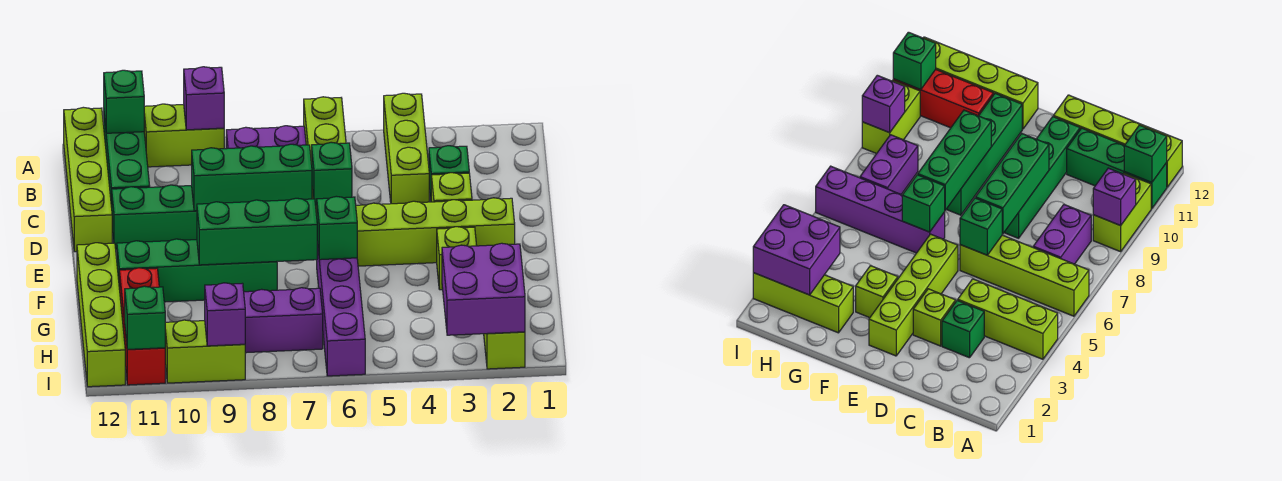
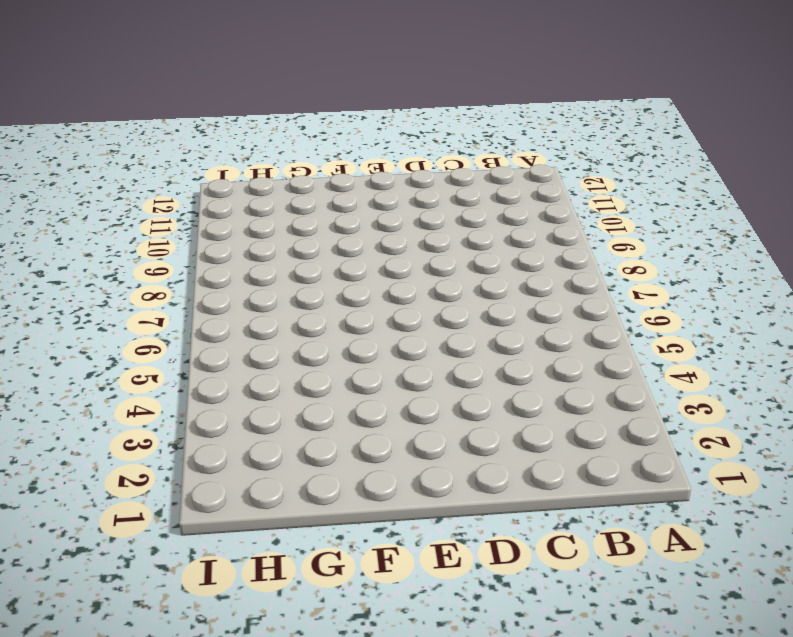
none -> lime brick A4:C4 level 1
none -> lime brick A6:D6 level 1
none -> lime brick A9:A10 level 1

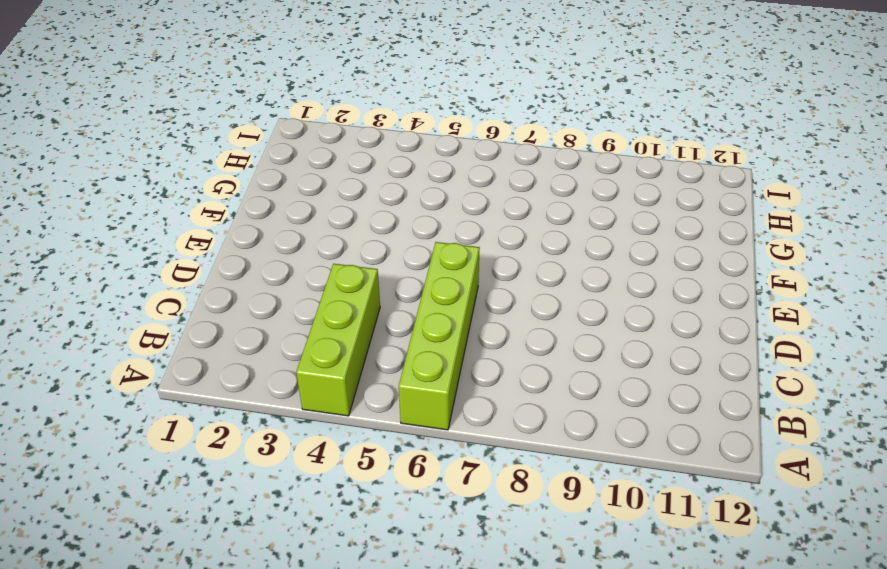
none -> lime brick A9:A10 level 1
none -> green brick A11:C11 level 1
none -> lime brick A12:D12 level 1

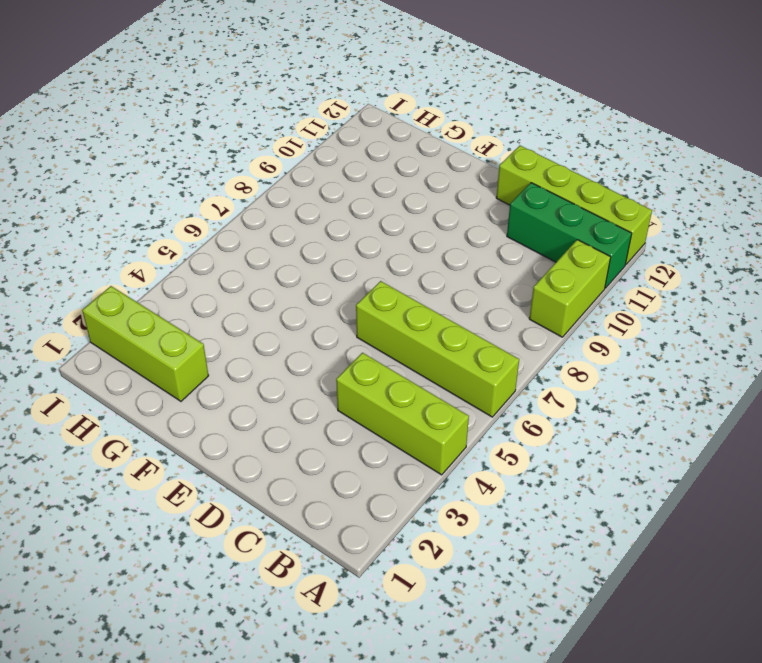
none -> purple brick B7:B8 level 1
none -> green brick C3 level 1
none -> lime brick D3 level 1

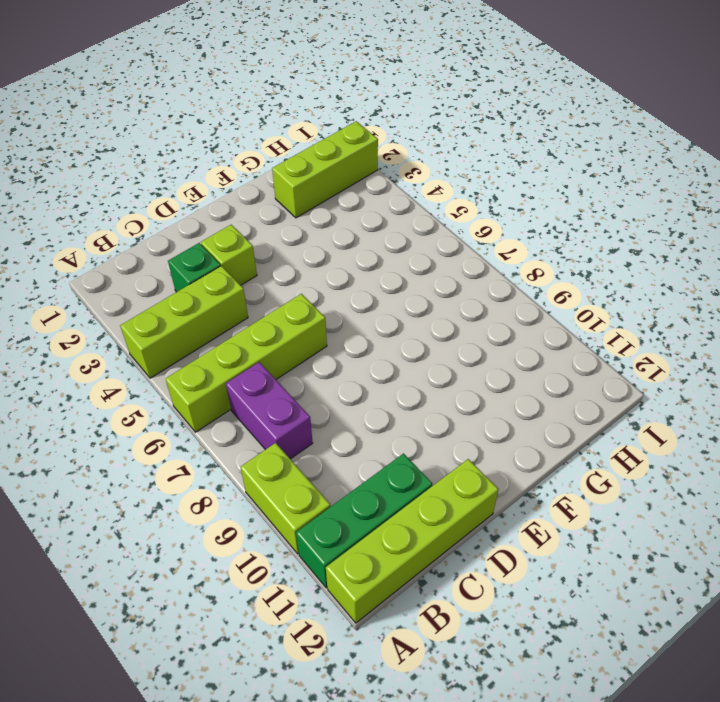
none -> green brick D8:D11 level 1
none -> lime brick E2:E5 level 1
none -> lime brick F3 level 1

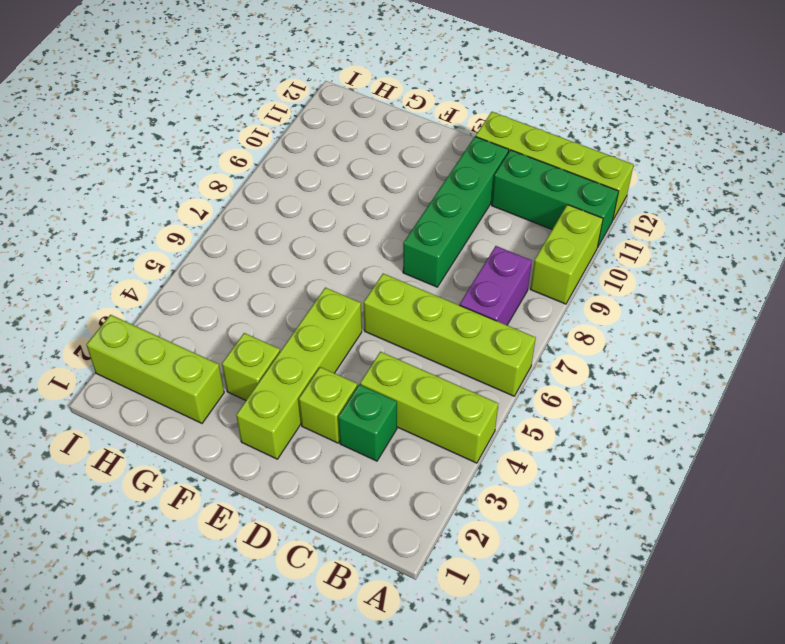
none -> purple brick F6:I6 level 1
none -> green brick F8:F11 level 1
none -> lime brick F12:I12 level 1

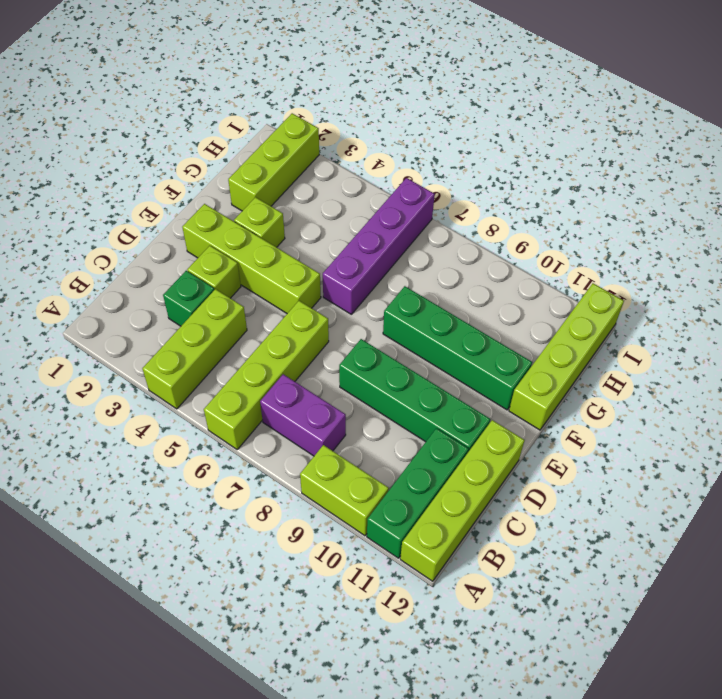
none -> red brick G11:I11 level 1
none -> purple brick H7:H8 level 1
none -> lime brick I9:I10 level 1

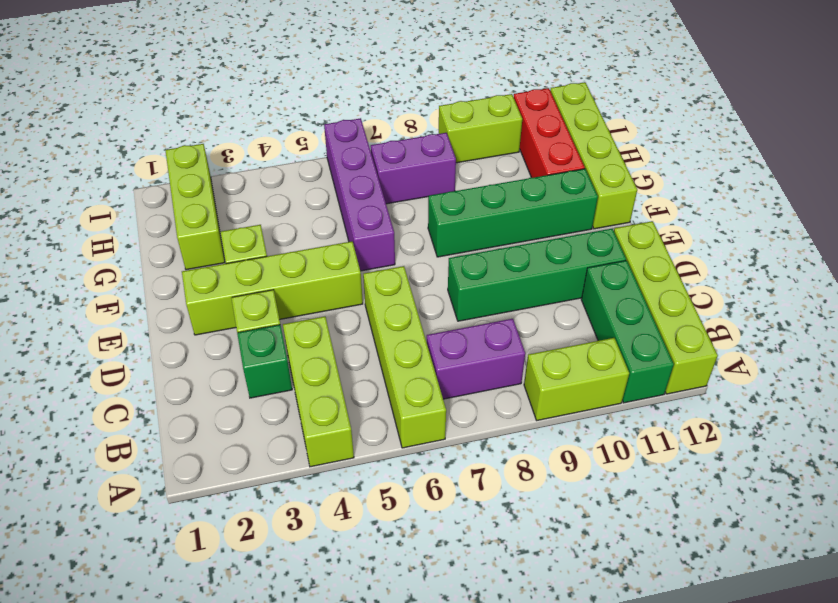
none -> purple brick A9 level 2
none -> green brick A11 level 2
none -> green brick D6 level 2

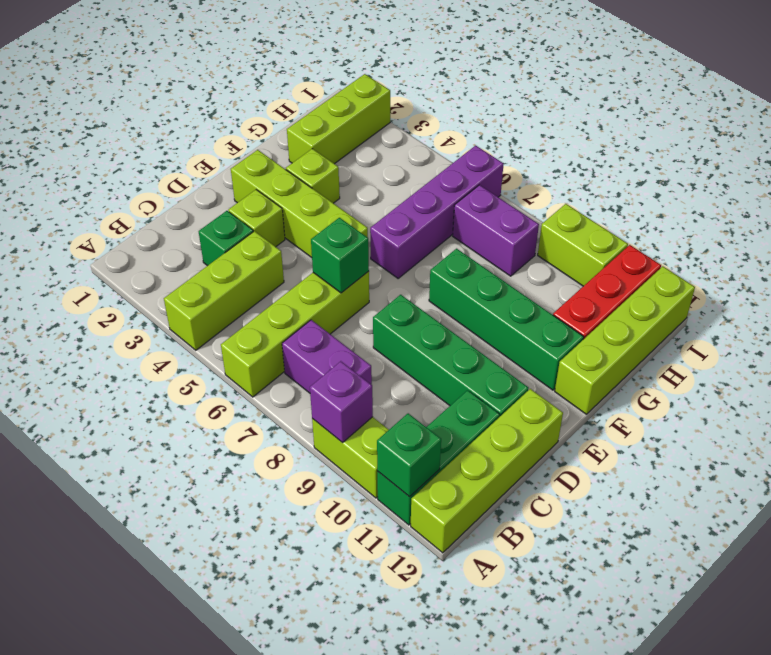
none -> green brick D7:D9 level 2
none -> green brick F6 level 2
none -> green brick F7:F9 level 2

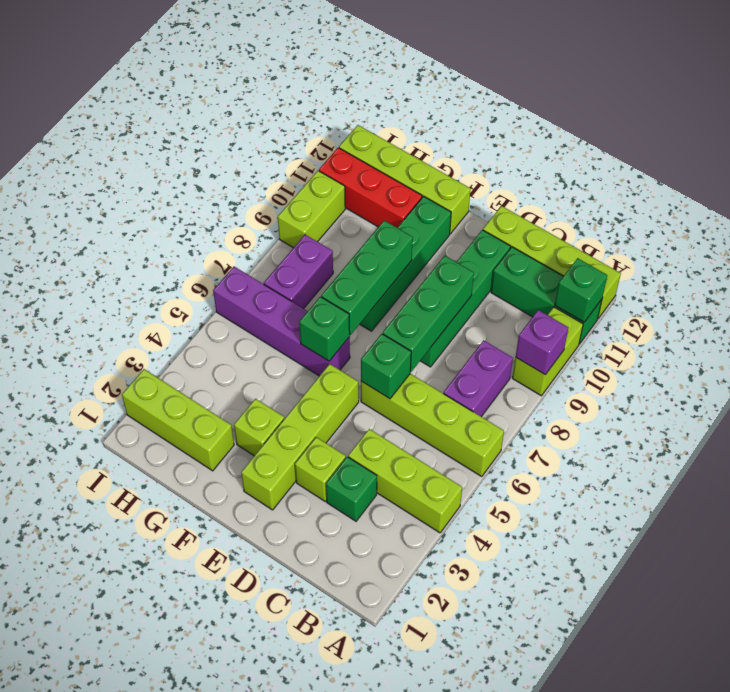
none -> purple brick H2:I3 level 2
none -> purple brick I9 level 2
none -> green brick I11 level 2

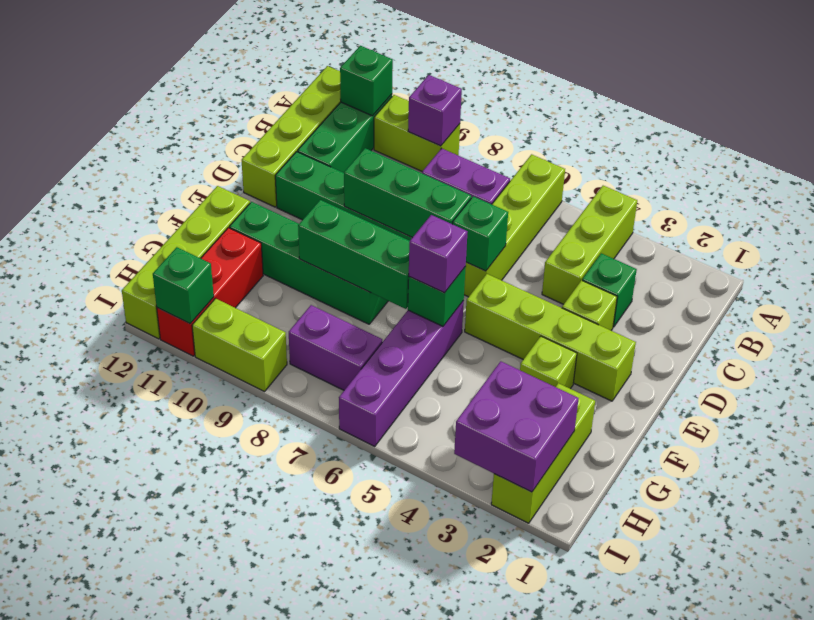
purple brick F6 level 3 -> purple brick I9 level 2

